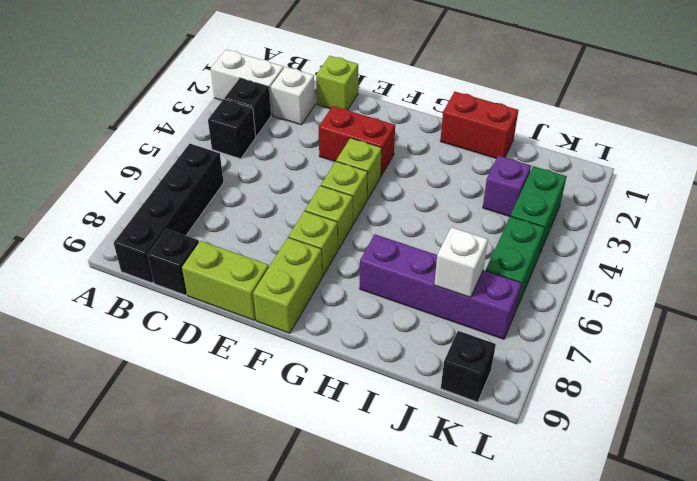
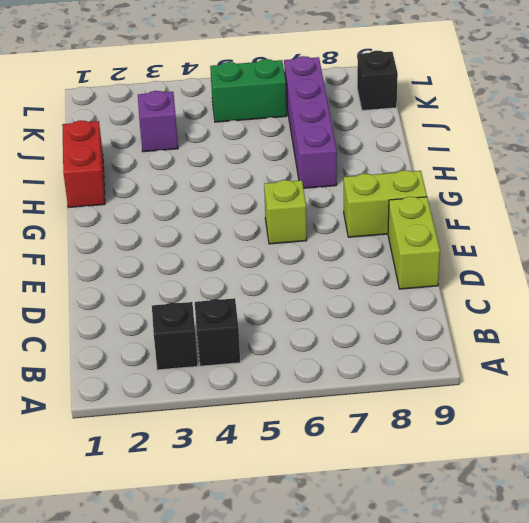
none -> white brick A2:B2 level 1
none -> black brick B6:B9 level 1
none -> white brick C2 level 1

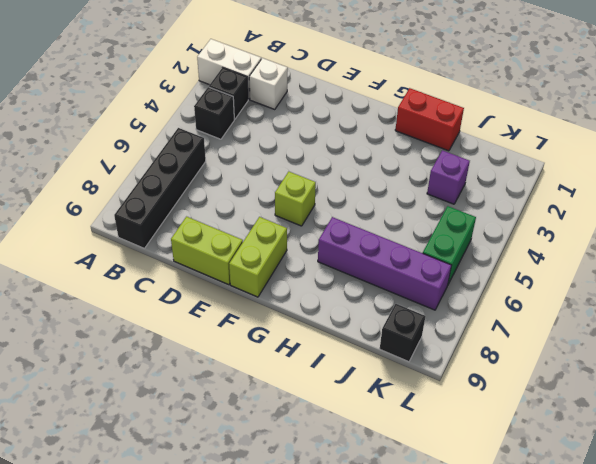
none -> black brick C9 level 1
none -> lime brick D1 level 1
none -> red brick E3:F3 level 1

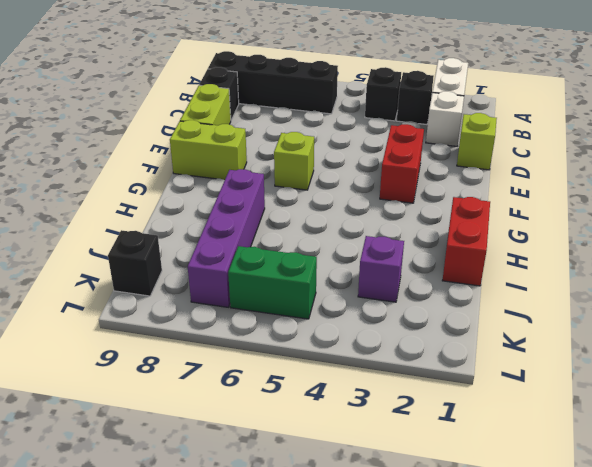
none -> lime brick F4 level 1
none -> lime brick F5 level 1
none -> lime brick F7 level 1

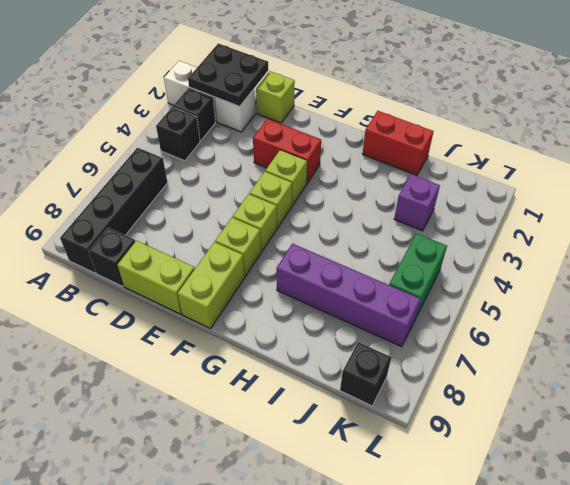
black plate B1:C2 level 2 -> none
none -> green brick K3:K4 level 1
none -> white brick J7 level 2

